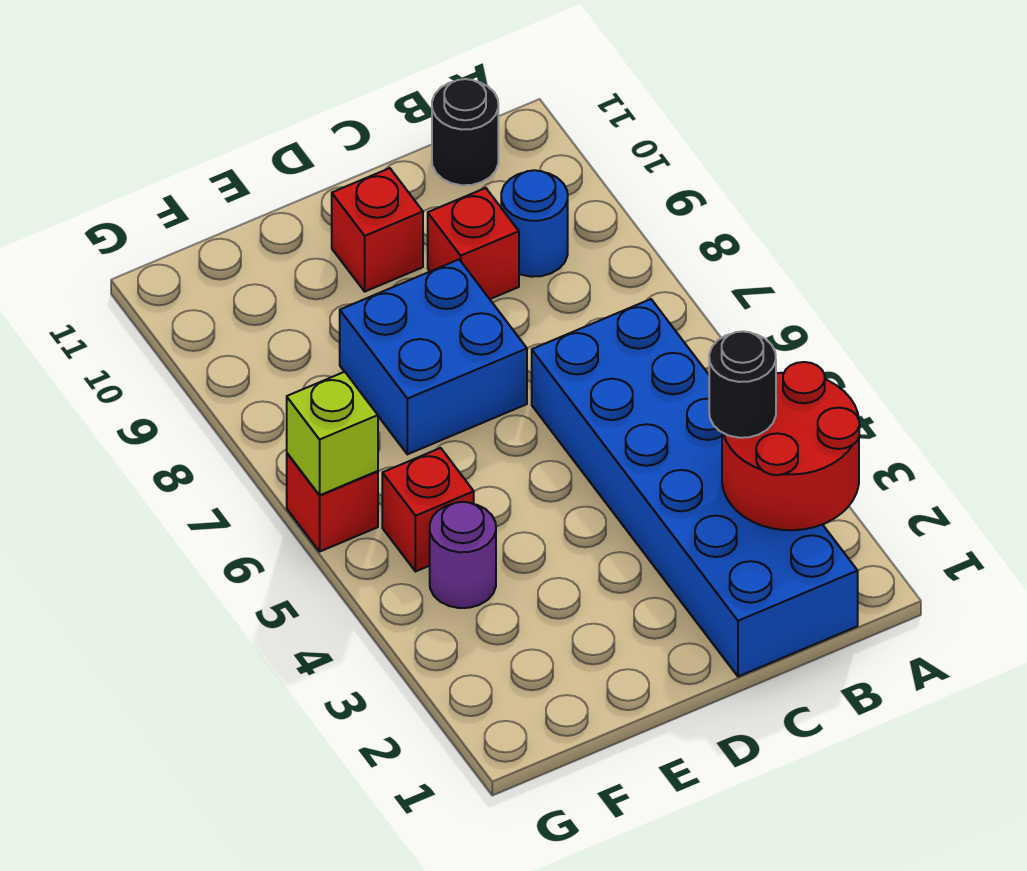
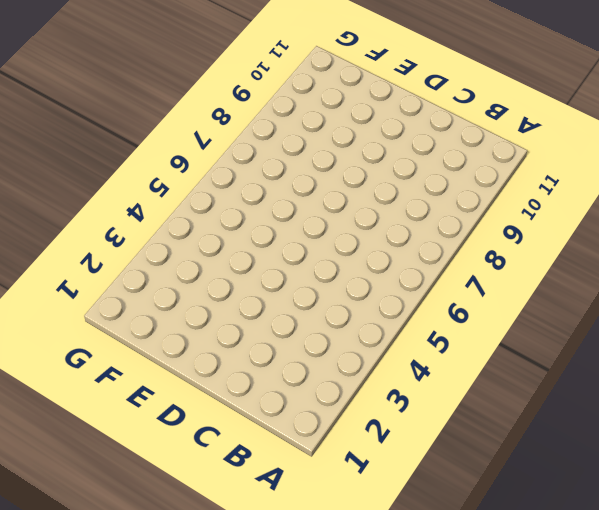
none -> blue brick B1:C6 level 1
none -> blue round brick B9 level 1
none -> black round brick B11 level 1

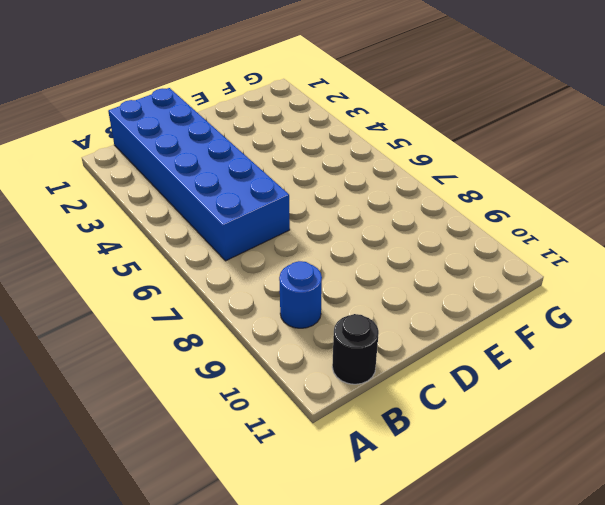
none -> red brick C9 level 1
none -> blue brick D7:E8 level 1
none -> red brick D10 level 1

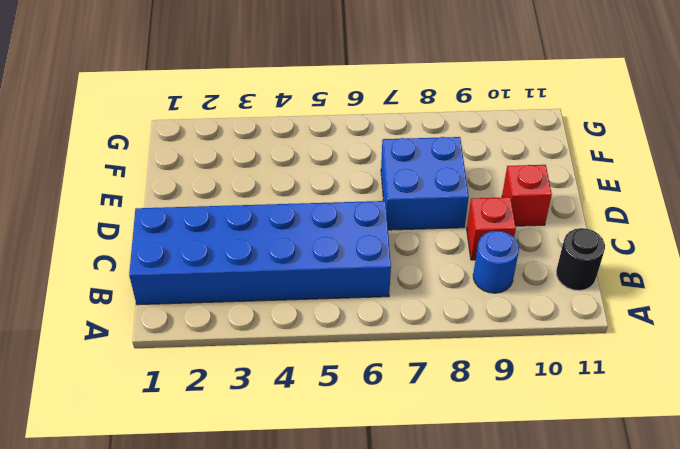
none -> purple round brick F4 level 1
none -> red brick F5 level 1
none -> red brick G6 level 1

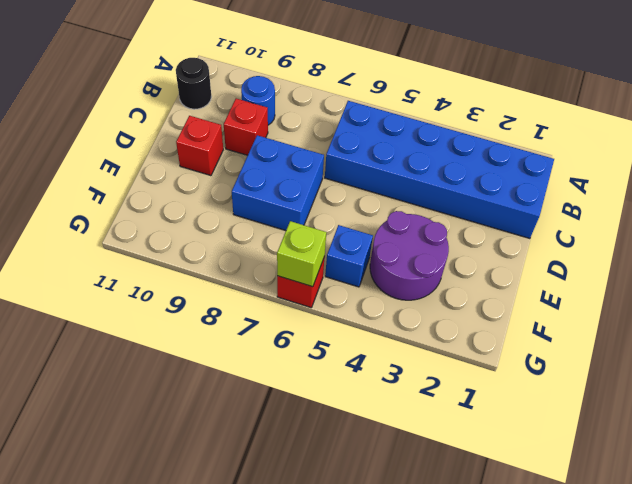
purple round brick E3:F4 level 1 -> purple round brick F4 level 1
blue brick F5 level 1 -> red brick F5 level 1
none -> red round brick A2:B3 level 2
none -> black round brick B3 level 3

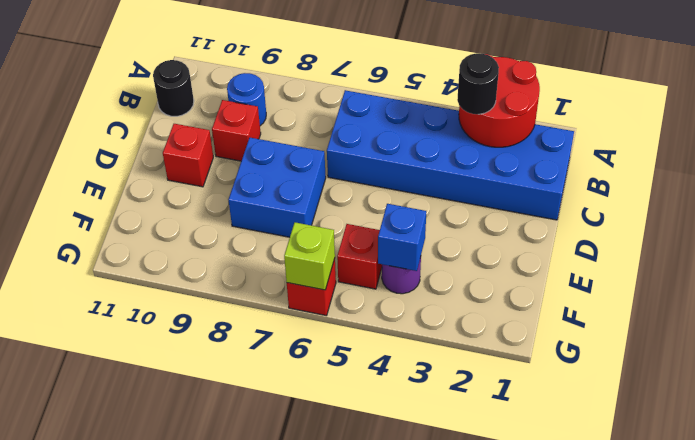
blue brick F4 level 2 -> none

